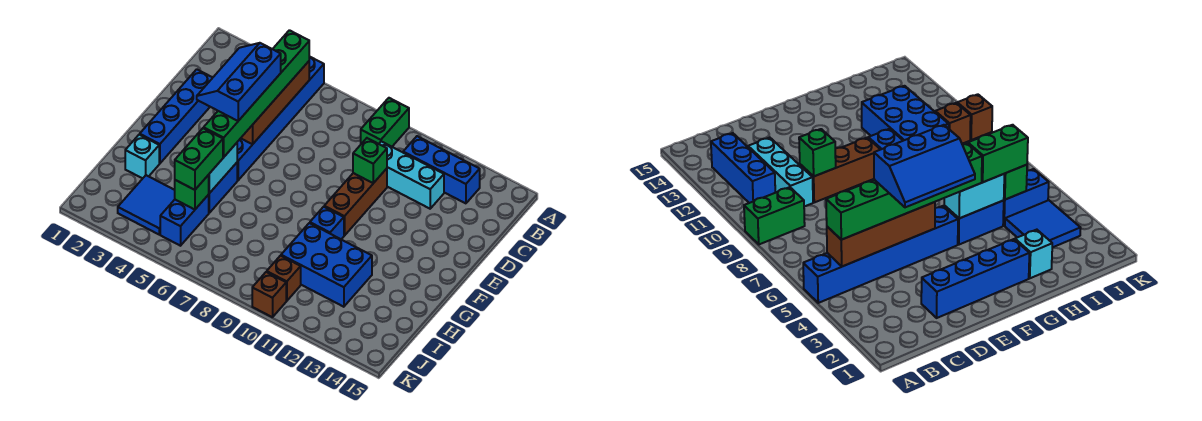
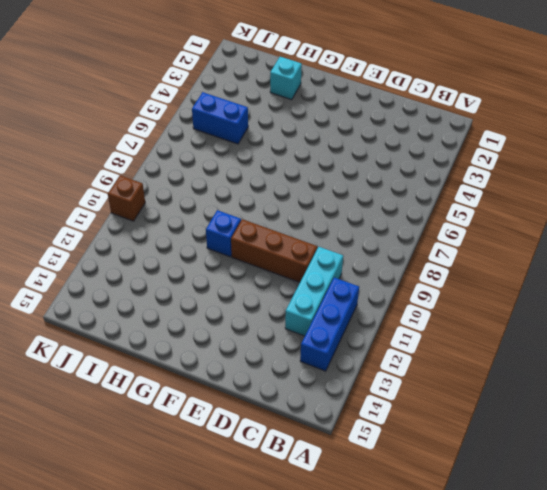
none -> blue brick A5:F5 level 1
none -> green brick A9:B9 level 1
none -> blue brick D2:G2 level 1

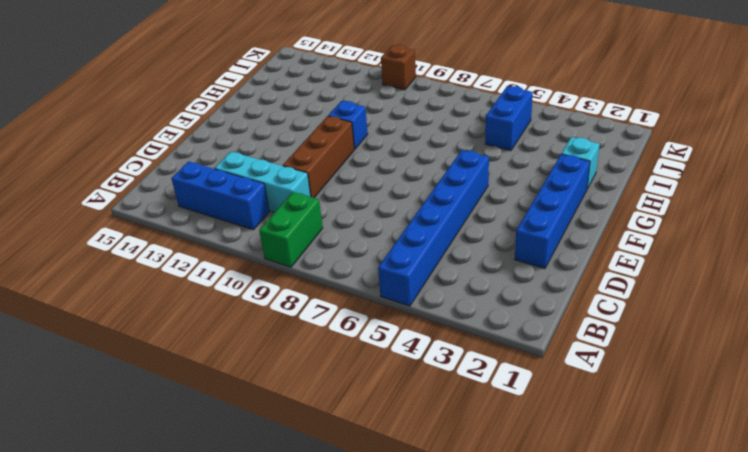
none -> blue brick G5:H5 level 1
none -> blue brick H10:I12 level 1
none -> blue tile I3:J4 level 1

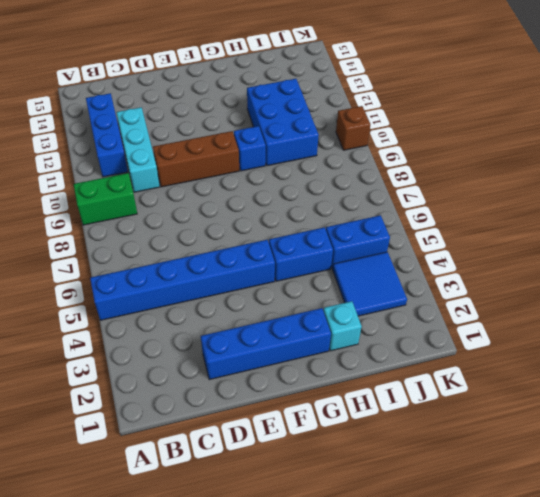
none -> brown brick J10 level 1
none -> brown brick B5:E5 level 2
none -> green brick D10 level 2

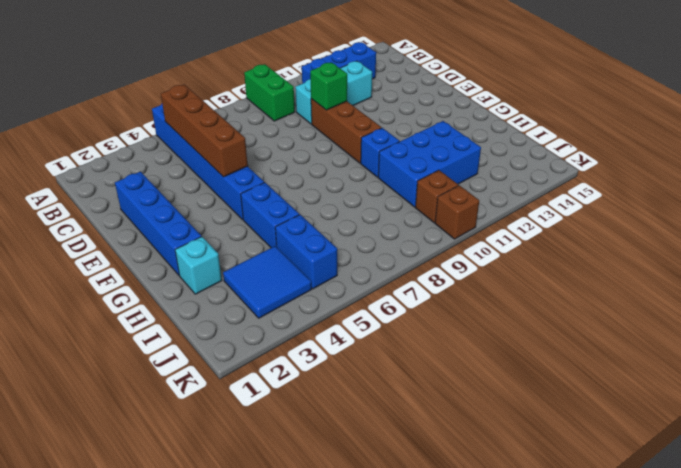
none -> cyan brick G5:H5 level 2
none -> green brick I5 level 2
none -> green brick B5:G5 level 3

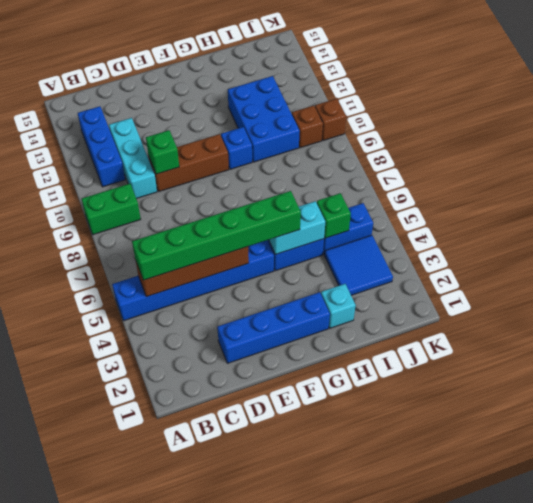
none -> green brick H5:I5 level 3
none -> blue slope D4:F5 level 4 top 5

